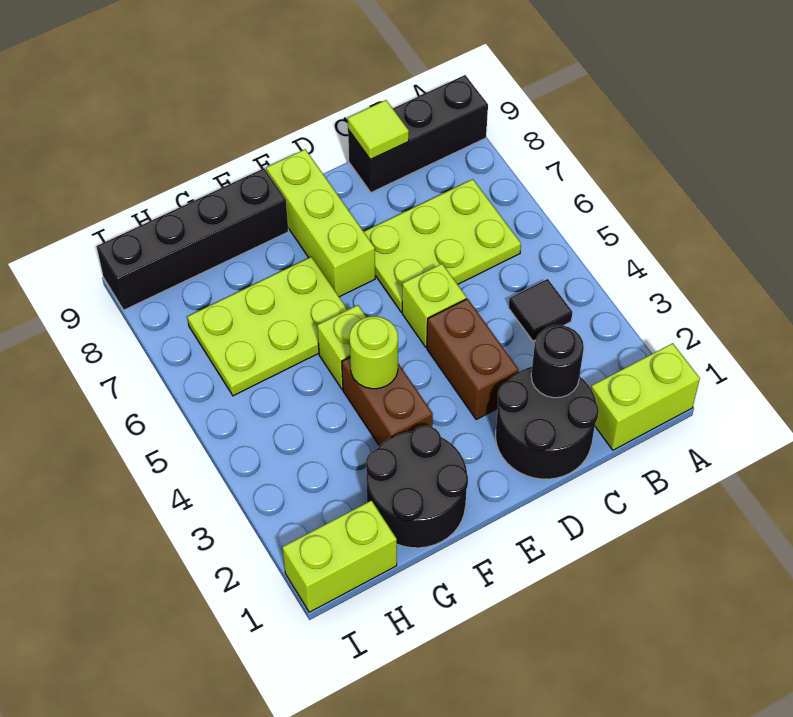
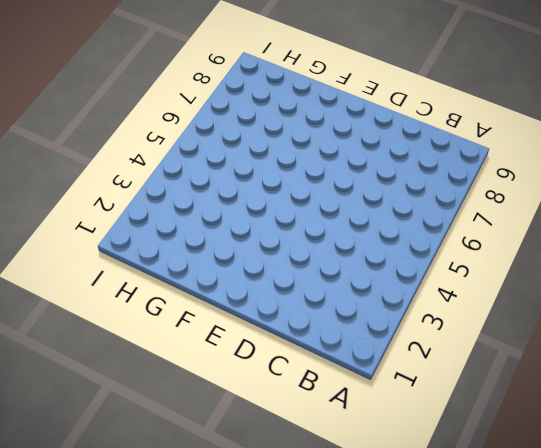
none -> lime brick A1:B1 level 1
none -> black brick A9:C9 level 1
none -> black tile B4 level 1

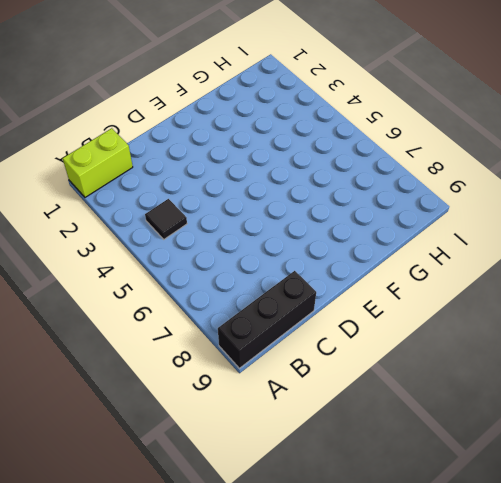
none -> lime plate B6:D7 level 1
none -> black round brick C1:D2 level 1
none -> brown brick D3:D4 level 1

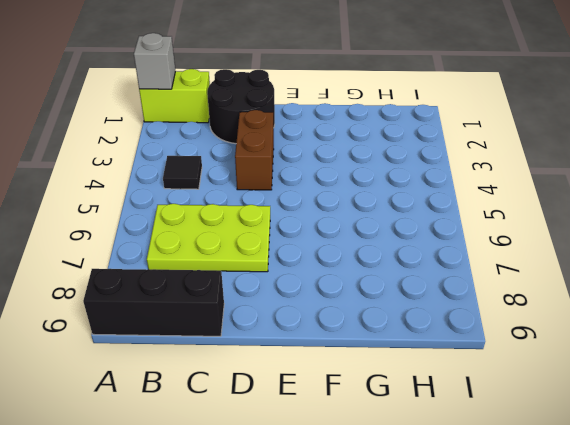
grey brick A1 level 2 -> none
none -> lime brick D5 level 1
none -> lime brick E7:E9 level 1
none -> black round brick F1:G2 level 1

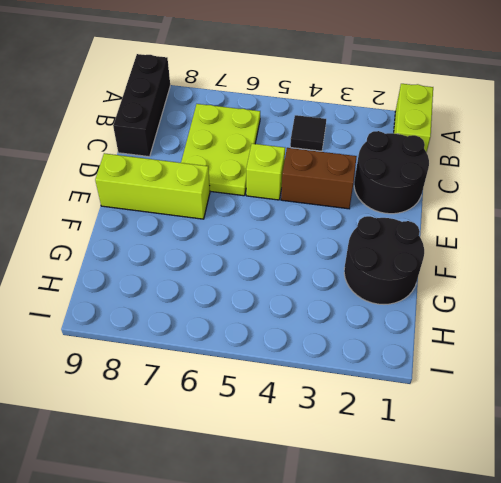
none -> brown brick F3:F4 level 1
none -> lime brick F5 level 1
none -> lime plate F6:H7 level 1

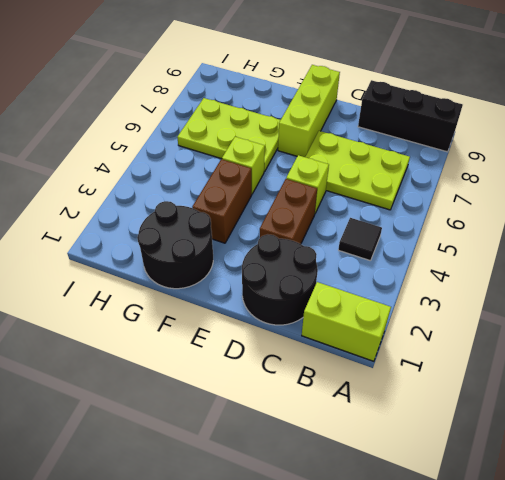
none -> black brick F9:I9 level 1
none -> lime brick H1:I1 level 1
none -> black round brick C2 level 2

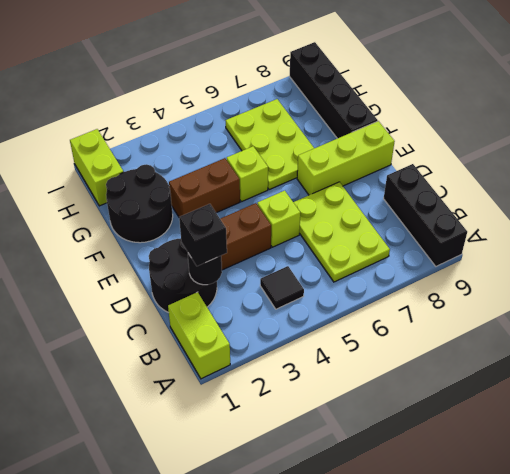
black brick C2 level 3 -> none
none -> lime tile C9 level 2
none -> lime round brick F4 level 2

